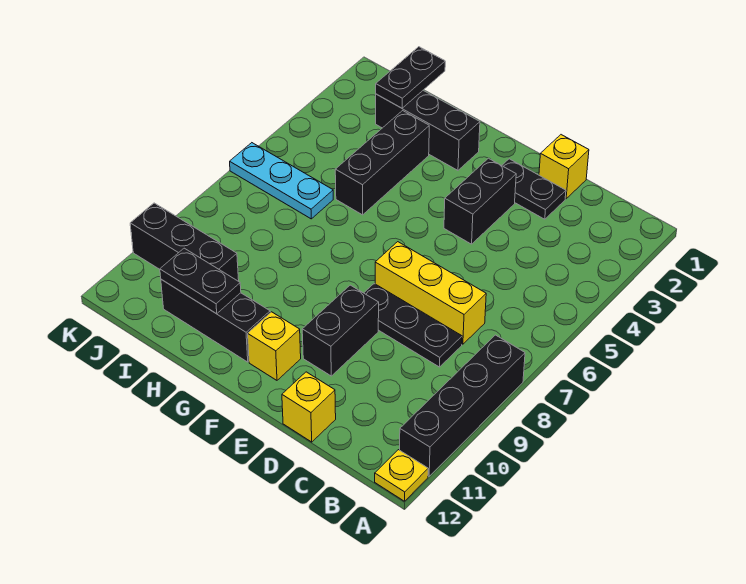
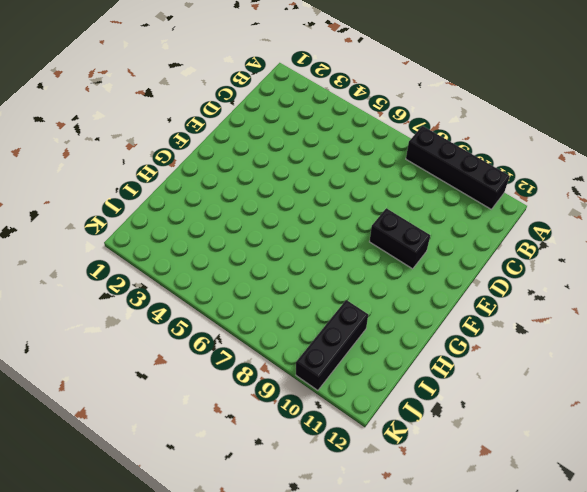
none -> yellow plate A12 level 1
none -> yellow brick C7:E7 level 1
none -> black plate C8:E8 level 1

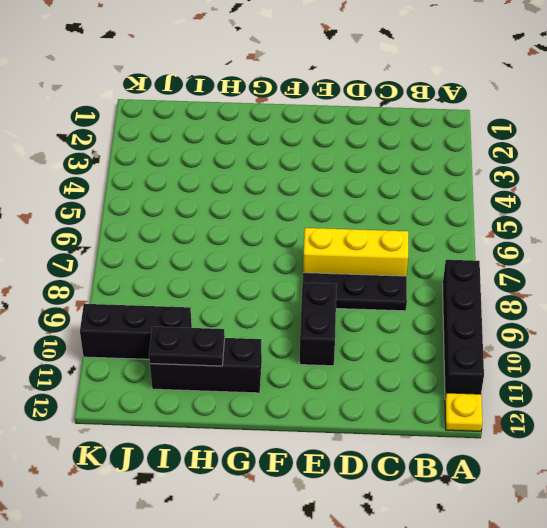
none -> yellow brick D1 level 1
none -> black plate D2:E2 level 1
none -> yellow brick D12 level 1

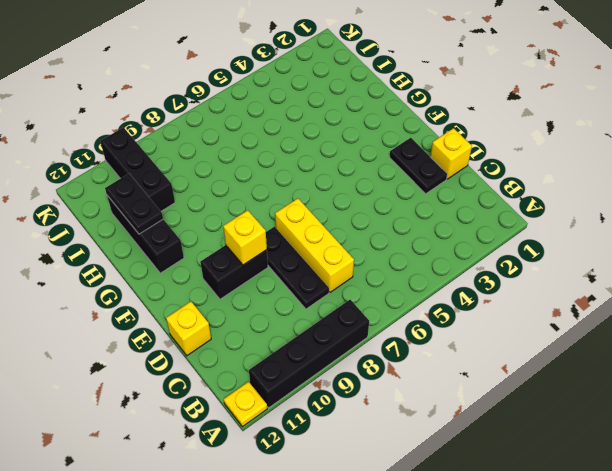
yellow brick E9 level 2 -> yellow brick F11 level 1
none -> black brick E3:E4 level 1
none -> black brick G2:I2 level 1
none -> black brick H3:H5 level 1

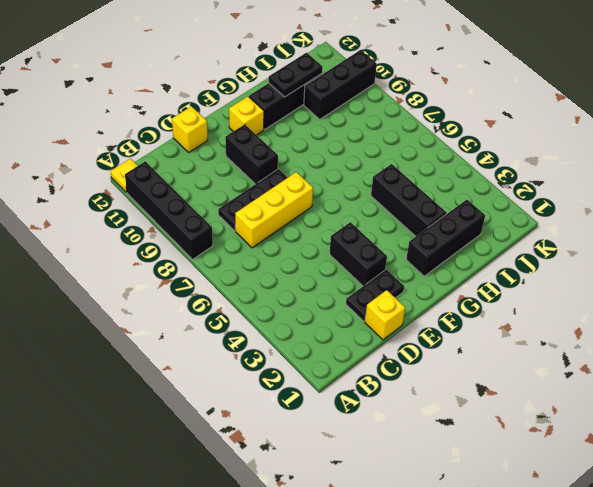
none -> cyan plate I6:K6 level 1
none -> black plate I1:I2 level 2

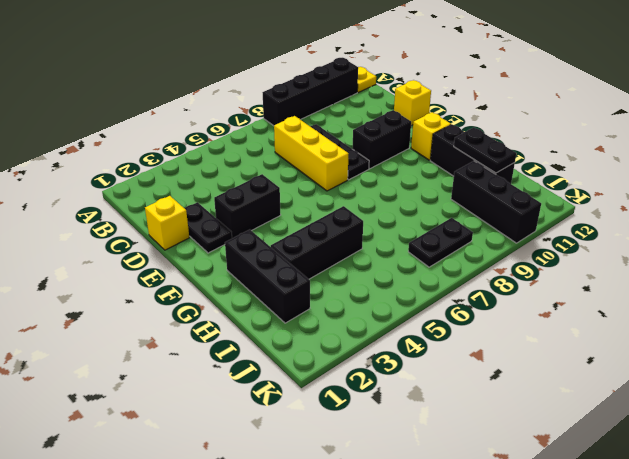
black plate J7:J8 level 1 -> black plate I1:I2 level 2
none -> cyan plate I6:K6 level 1

